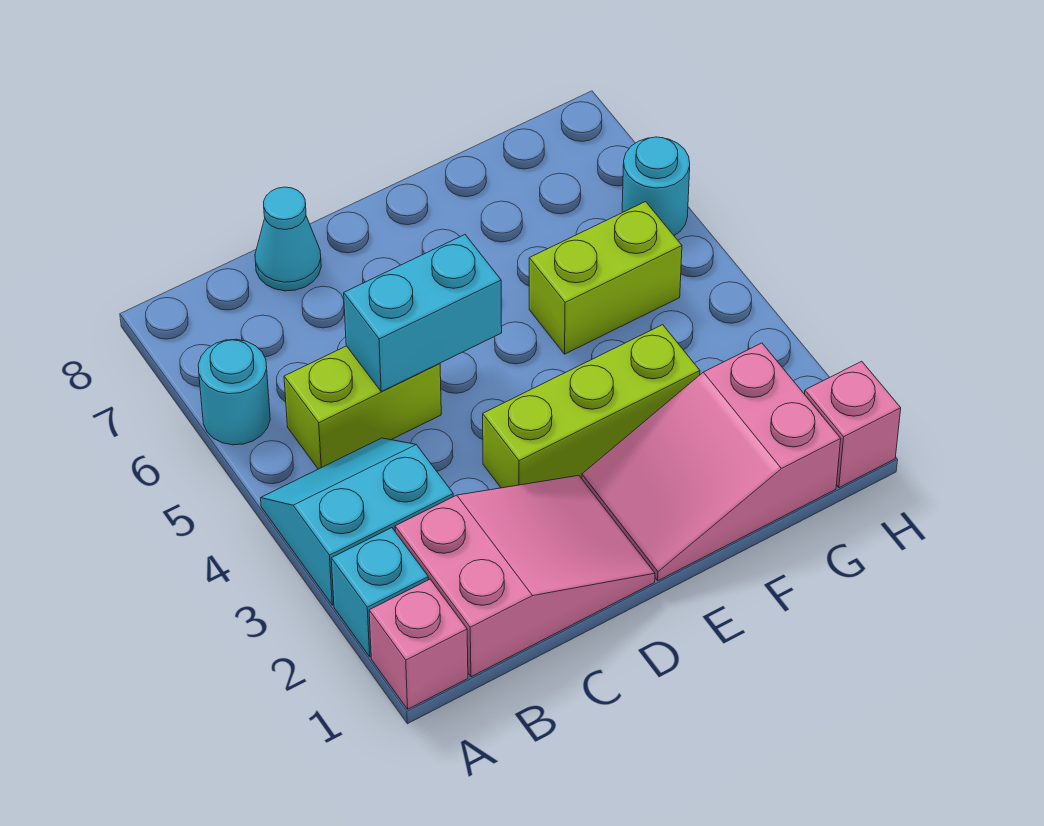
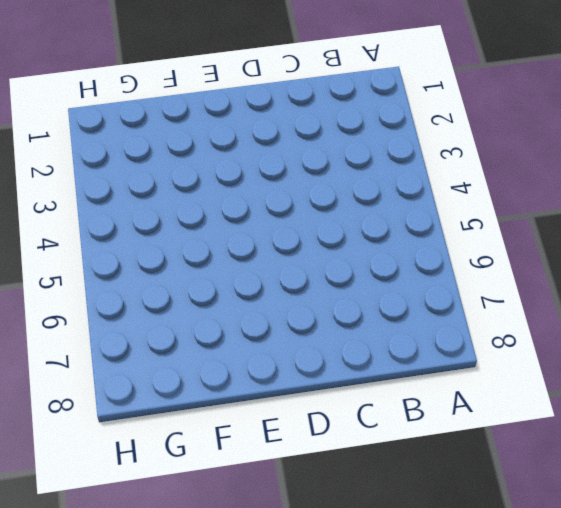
none -> pink brick A1 level 1
none -> cyan brick A2 level 1
none -> cyan slope A3:B4 level 1 top 3

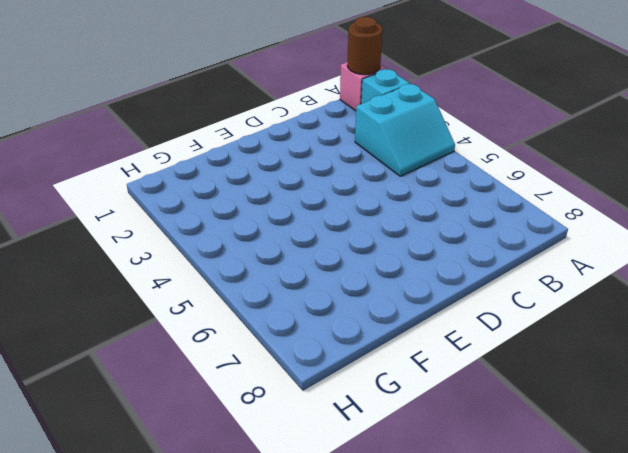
brown round brick A1 level 2 -> none
none -> cyan round brick A6 level 1
none -> pink slope B1:D2 level 1 top B
none -> lime brick B5:C5 level 1

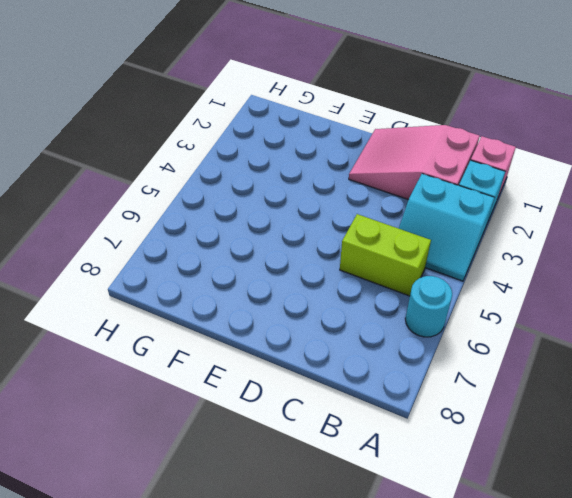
none -> cyan cone C8 level 1
none -> lime brick D3:F3 level 1
none -> pink slope E1:G2 level 1 top G

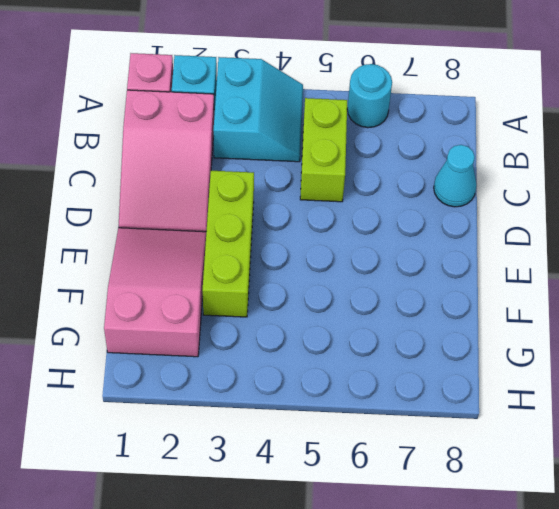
none -> lime brick F5:G5 level 1
none -> pink brick H1 level 1
none -> cyan round brick H6 level 1

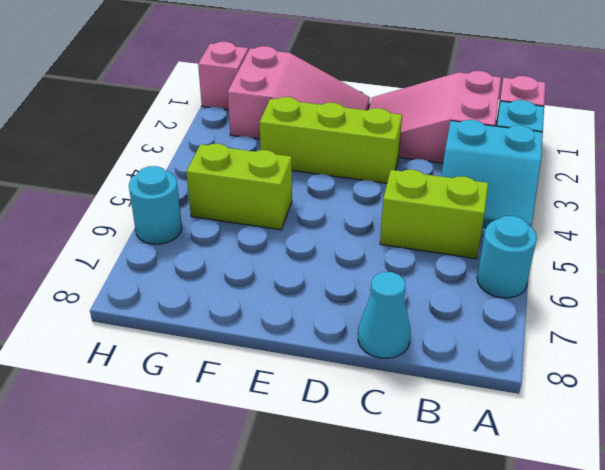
none -> cyan brick C5:D5 level 2

